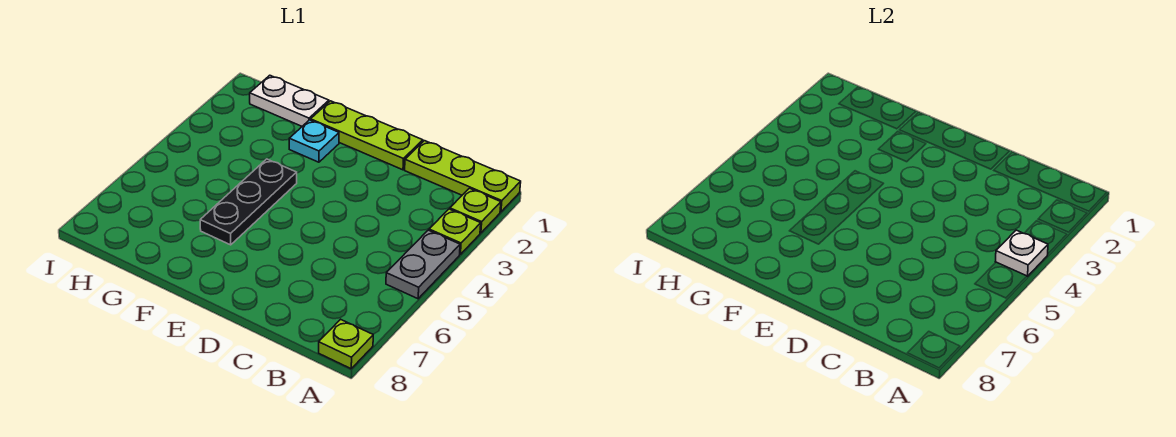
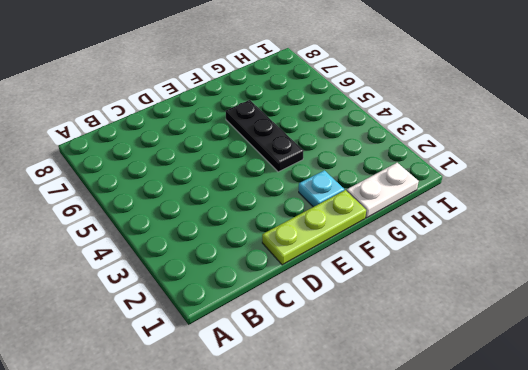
none -> lime plate A1:C1 level 1
none -> lime plate A2 level 1

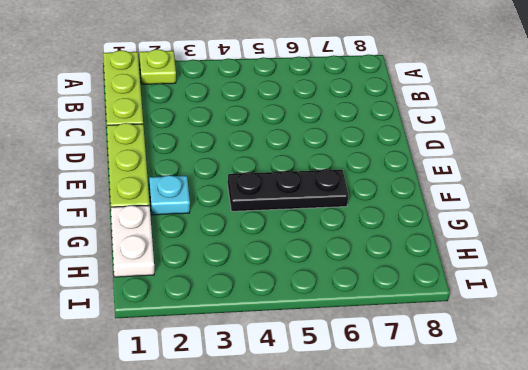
none -> lime plate A3 level 1
none -> grey plate A4:A5 level 1

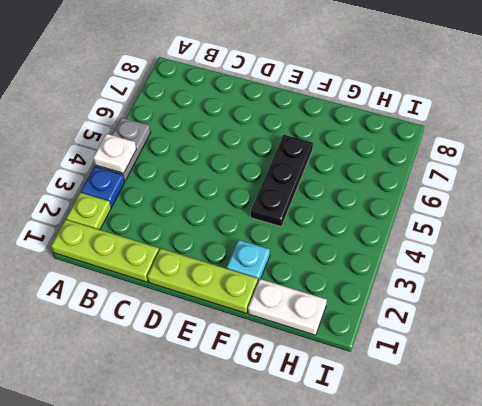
blue plate A3 level 1 -> lime plate A3 level 1
none -> lime plate A8 level 1

